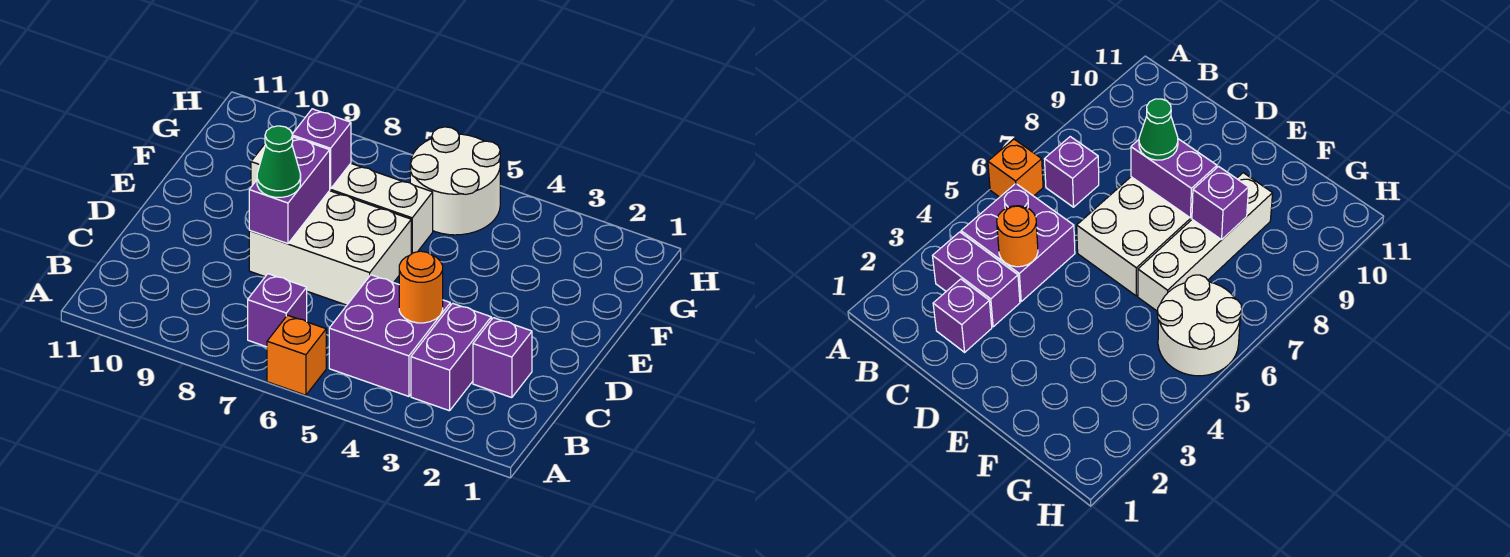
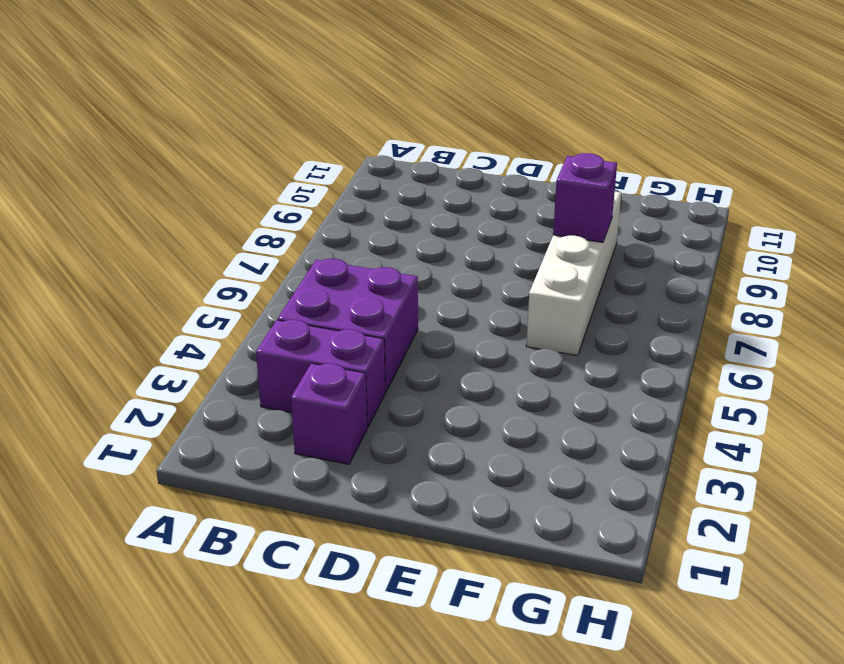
none -> orange brick A6 level 1
none -> purple brick B7 level 1
none -> white brick D6:E8 level 1

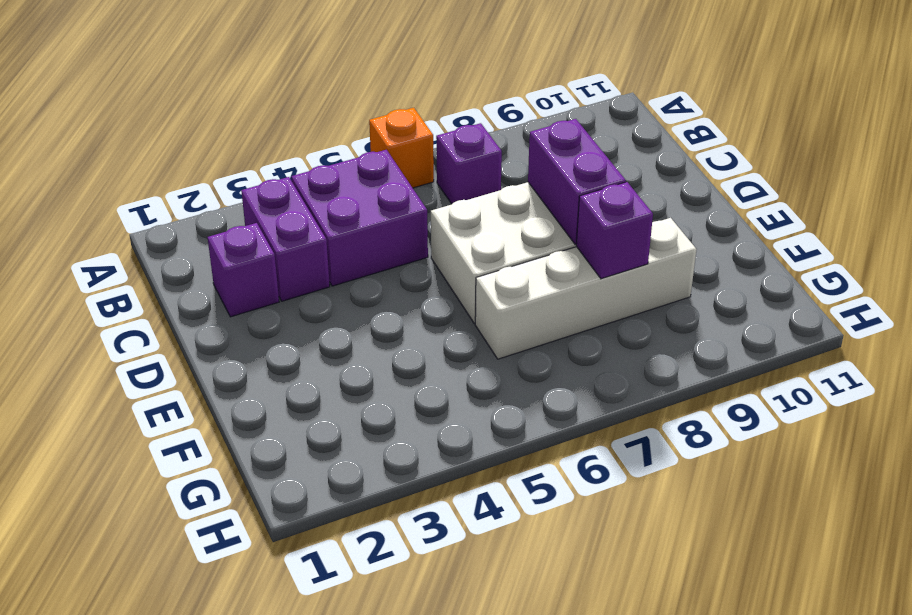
none -> white round brick G5:H6 level 1
none -> orange round brick C4 level 2
none -> green cone D8 level 3

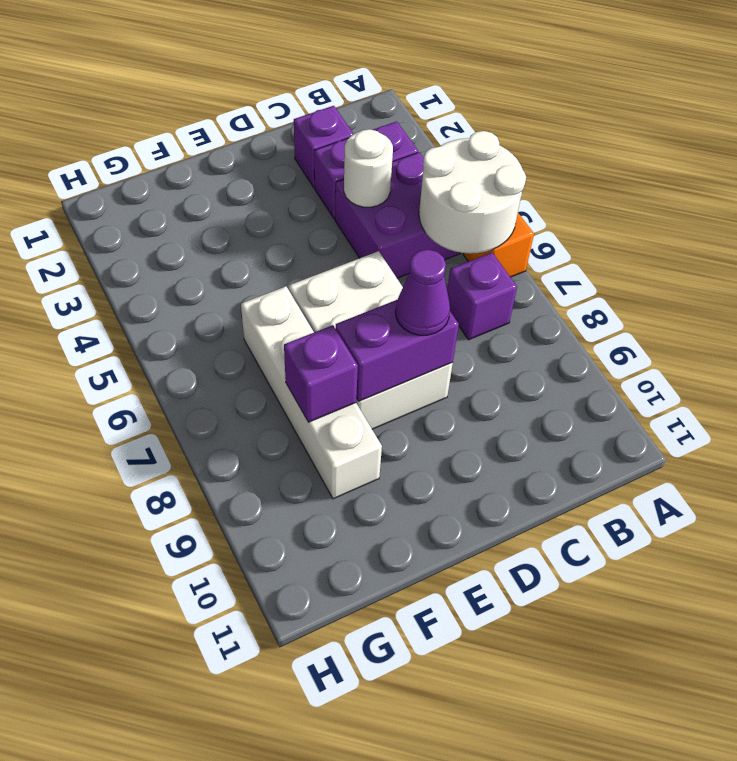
white round brick A5:B6 level 2 -> white round brick G5:H6 level 1
white round brick C4 level 2 -> orange round brick C4 level 2
purple cone D8 level 3 -> green cone D8 level 3

